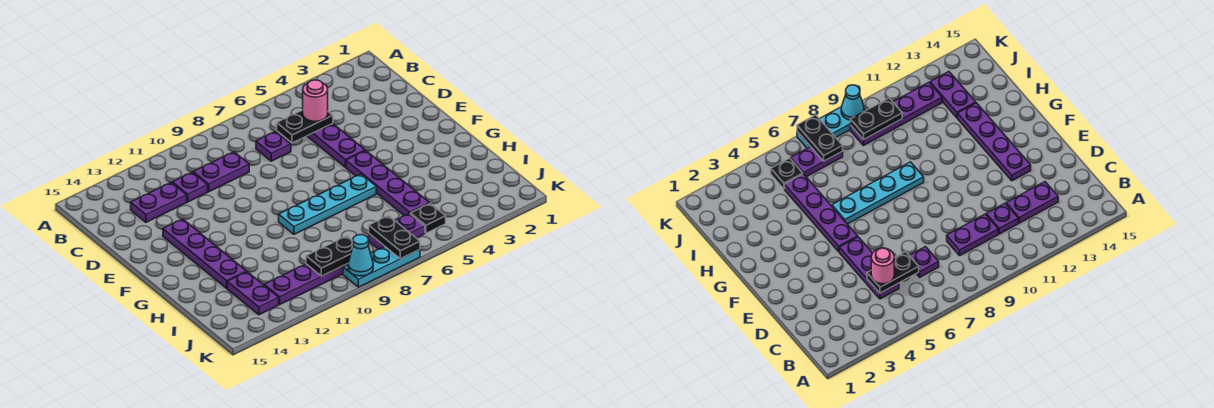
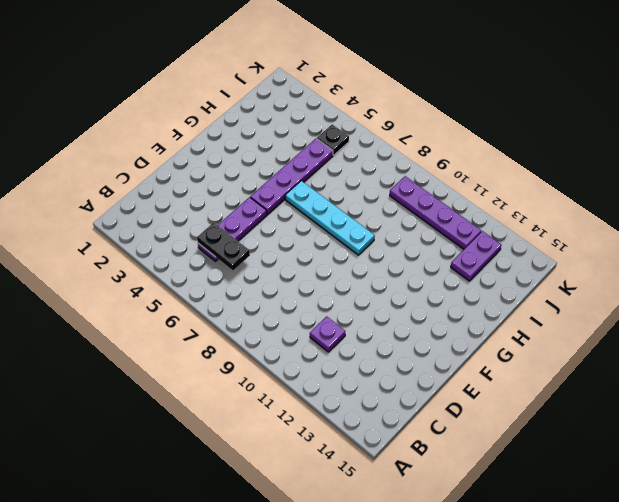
none -> purple plate C7 level 1
none -> purple plate C9:C10 level 1
none -> purple plate C12:C13 level 1

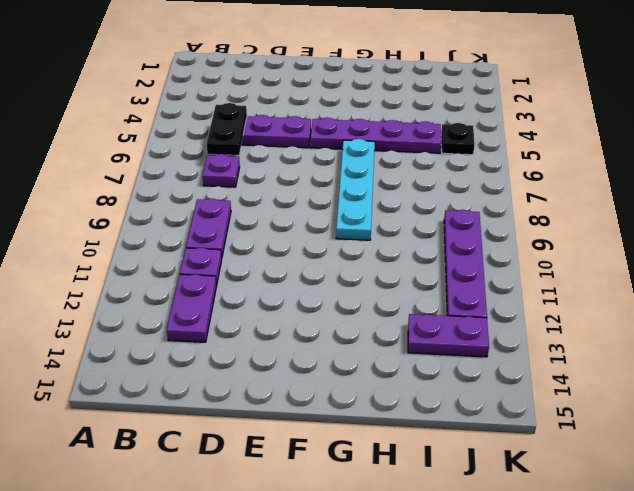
none -> purple plate E13:H13 level 1
none -> purple plate J6:J7 level 1
none -> cyan plate K7:K9 level 1

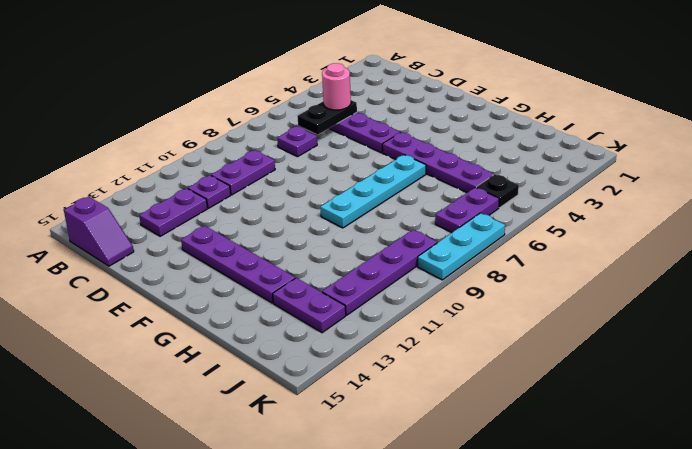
purple slope B15:C15 level 1 top B -> none
none -> black plate J7:K7 level 2
none -> black plate J9:J10 level 2
none -> cyan cone K9 level 2

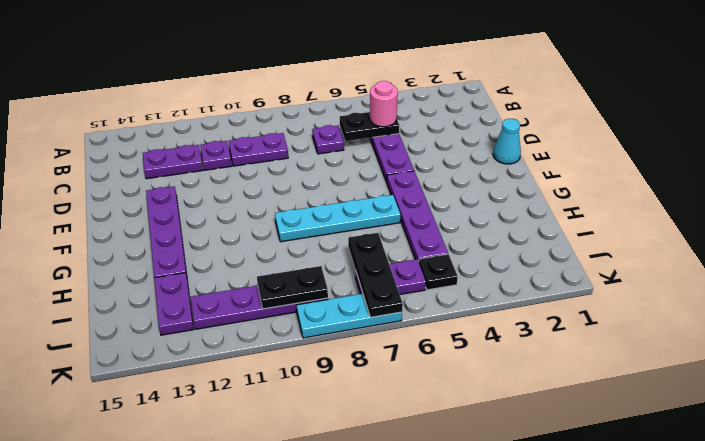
cyan cone E1 level 1 -> cyan cone K9 level 2
black plate I7:K7 level 2 -> black plate J7:K7 level 2

